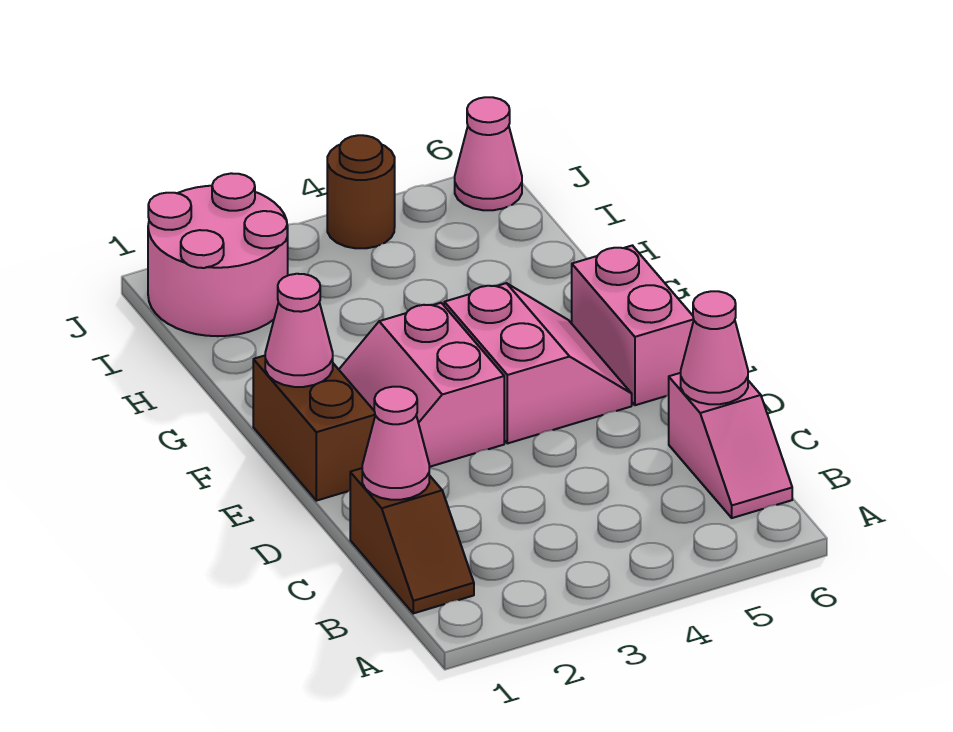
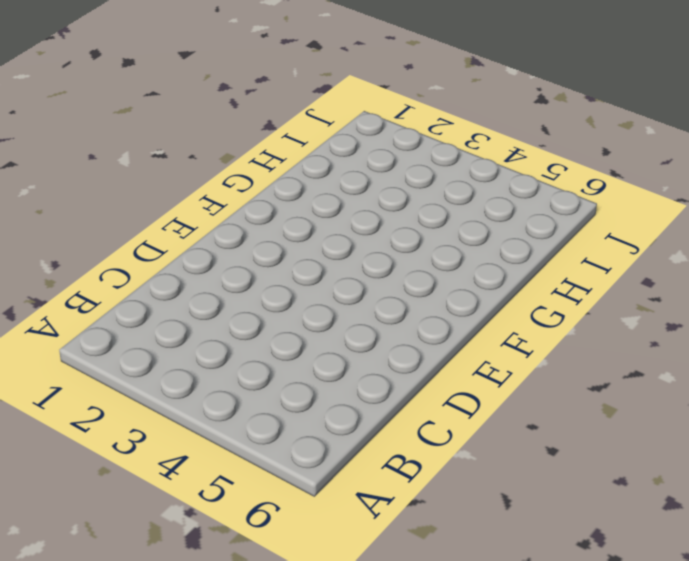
none -> brown slope B1:C1 level 1 top C
none -> pink slope B6:C6 level 1 top C
none -> brown brick E1:F1 level 1

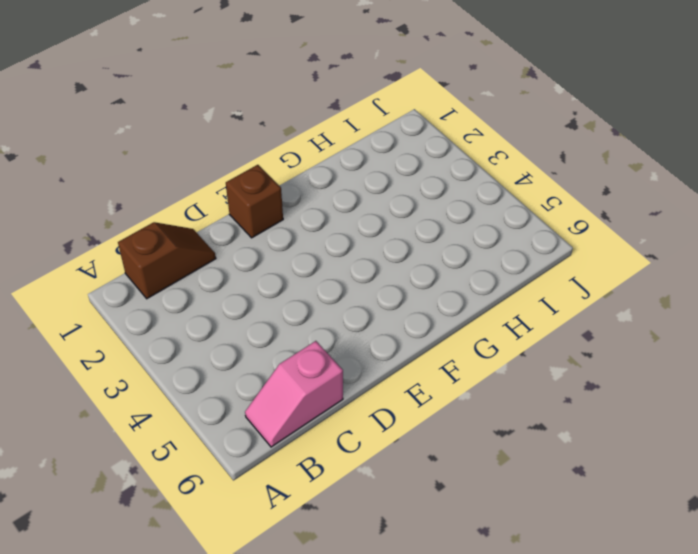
brown slope B1:C1 level 1 top B -> brown slope B1:C1 level 1 top C
brown brick E1 level 1 -> brown brick E1:F1 level 1
none -> pink slope E2:F3 level 1 top 3
none -> pink slope E4:F5 level 1 top 4
none -> pink brick E6:F6 level 1

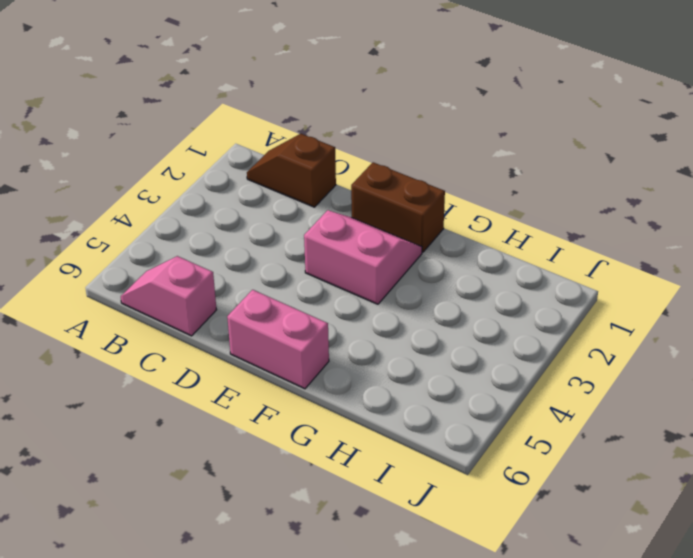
none -> pink slope E4:F5 level 1 top 4
none -> pink round brick I1:J2 level 1
none -> brown round brick J4 level 1

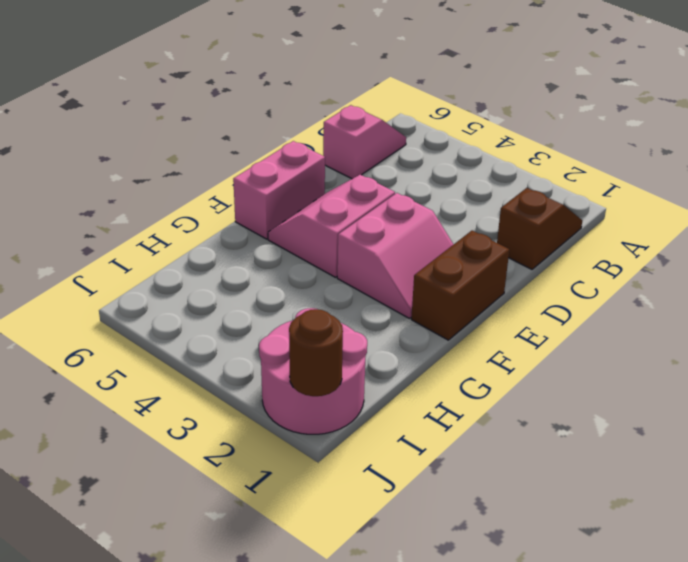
brown round brick J1 level 2 -> brown round brick J4 level 1
none -> pink cone J6 level 1
none -> pink cone C1 level 2
none -> pink cone C6 level 2

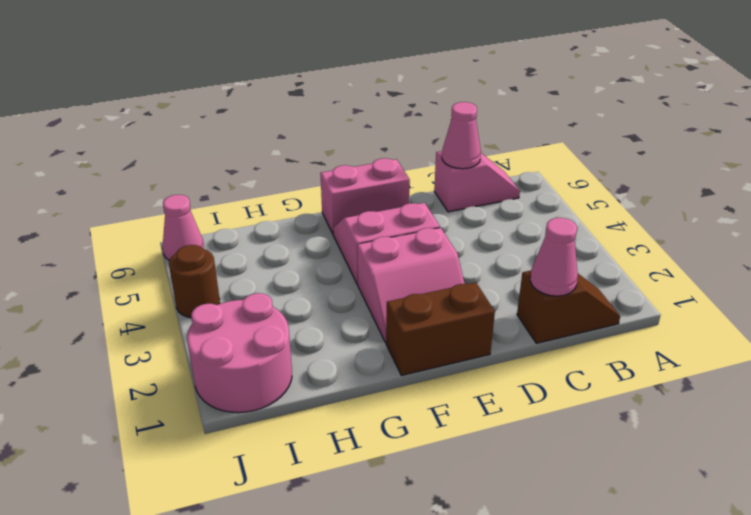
none -> pink cone F1 level 2

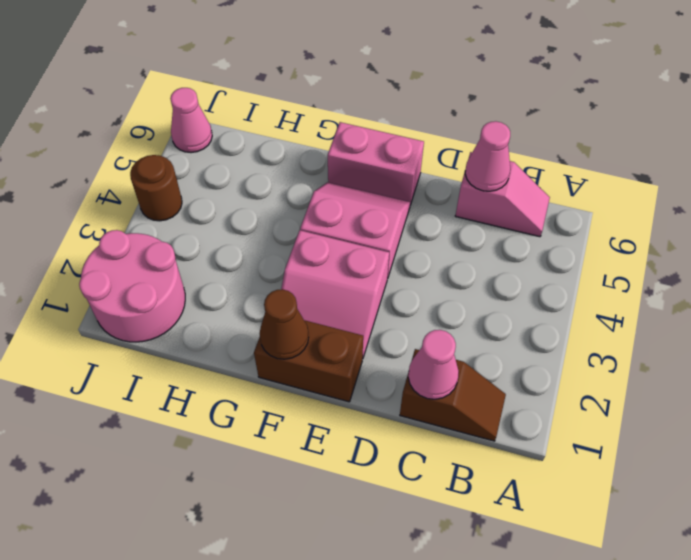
brown cone F1 level 2 -> pink cone F1 level 2

